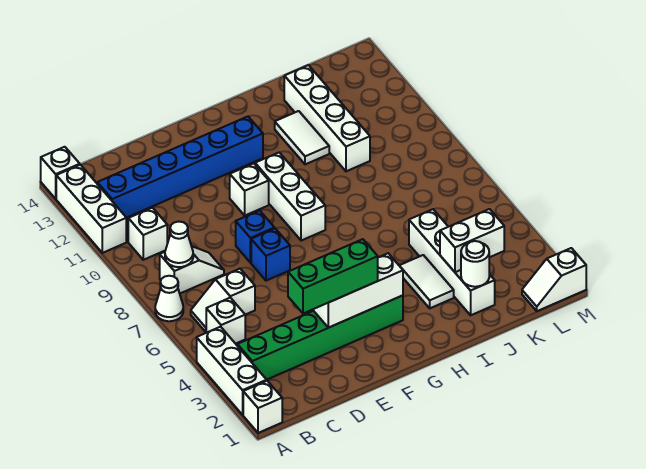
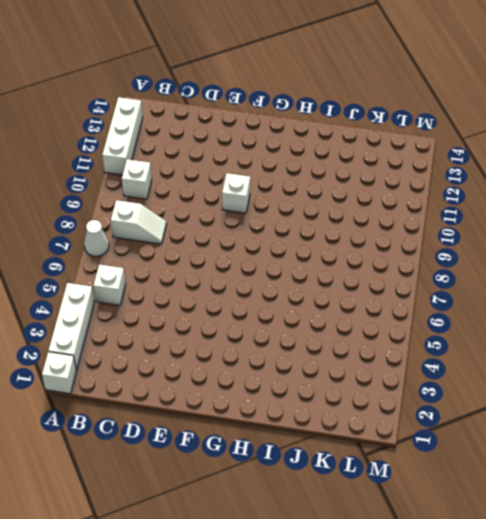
none -> white brick A14 level 1
none -> green brick B3:G3 level 1
none -> white slope B6:C6 level 1 top C

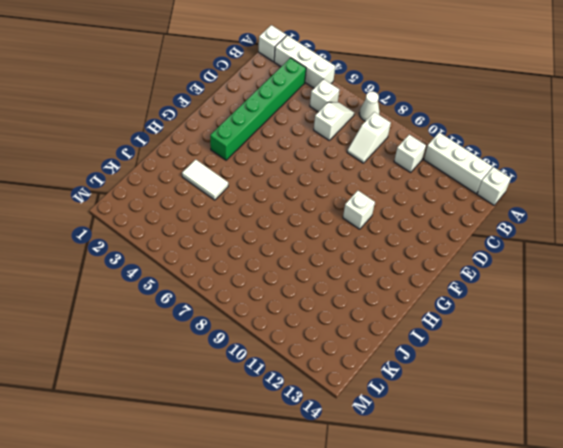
none -> blue brick B12:G12 level 1
none -> blue brick E7 level 1
none -> blue brick E8 level 1

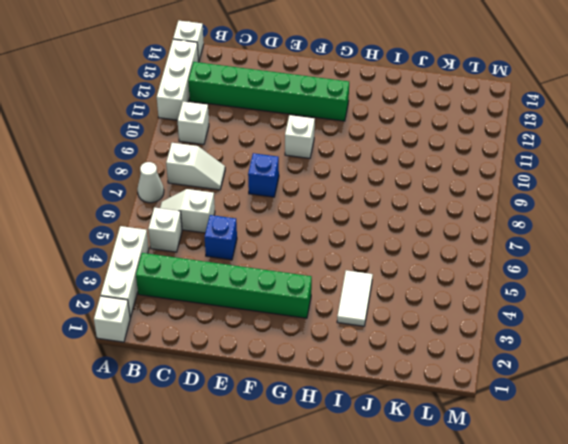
green brick B12:G12 level 1 -> blue brick B12:G12 level 1
blue brick D5 level 1 -> blue brick E7 level 1
none -> white brick G8:G10 level 1
none -> white tile I11:I12 level 1
none -> white brick J2:J5 level 1

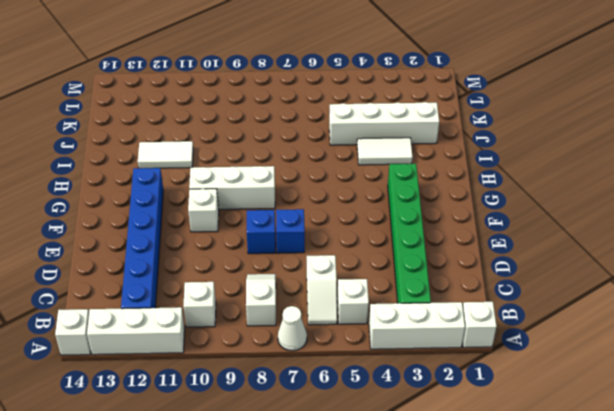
none -> white brick J10:J13 level 1
none -> white slope L1:M1 level 1 top M
none -> white cone B8 level 2

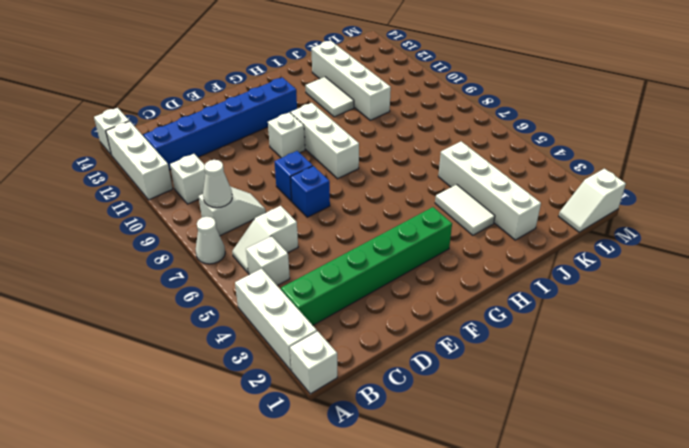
none -> white brick E3:G3 level 2
none -> white round brick J2 level 2
none -> white brick J3:K3 level 2

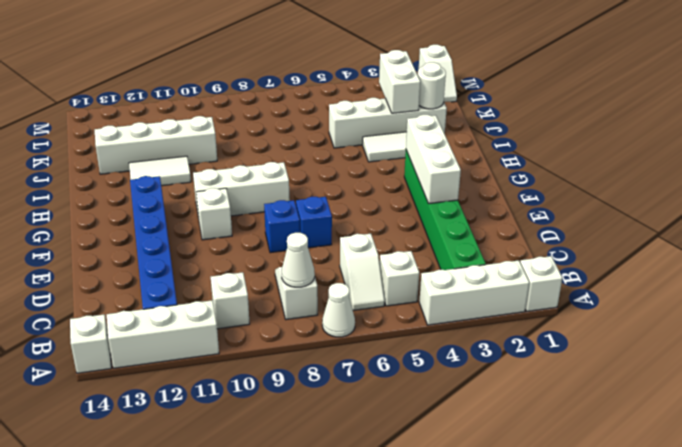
none -> green brick D3:F3 level 3

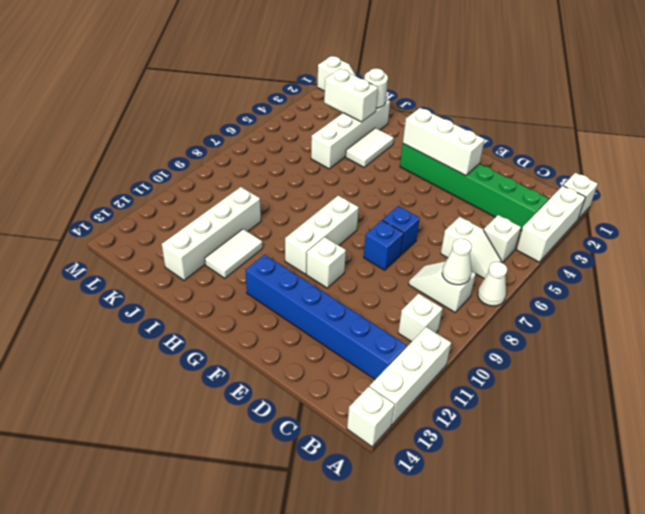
none -> green brick D3:F3 level 3

